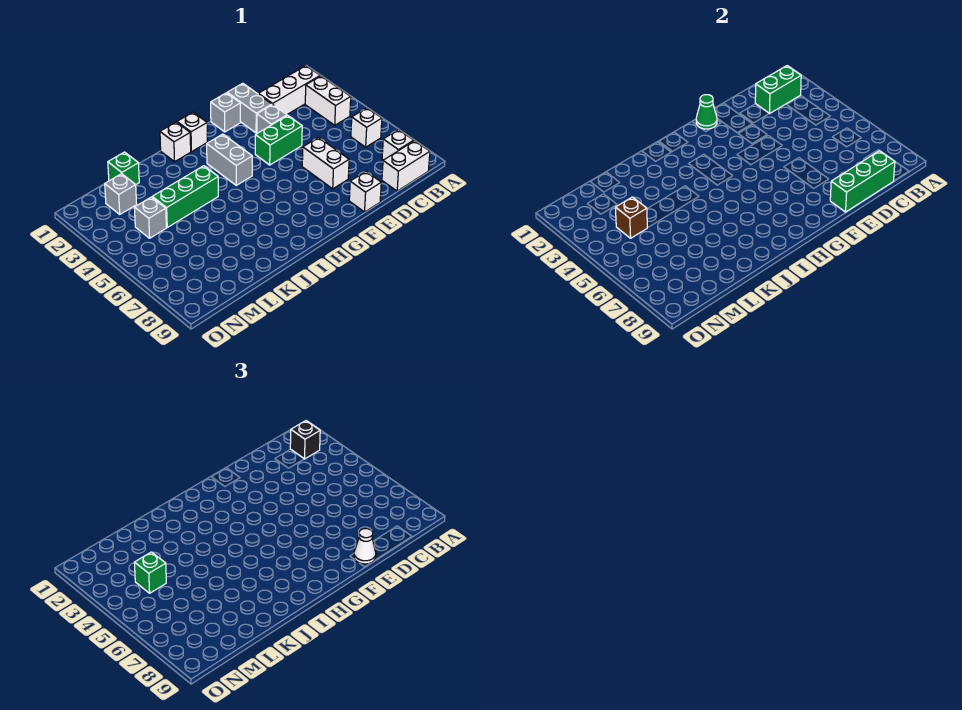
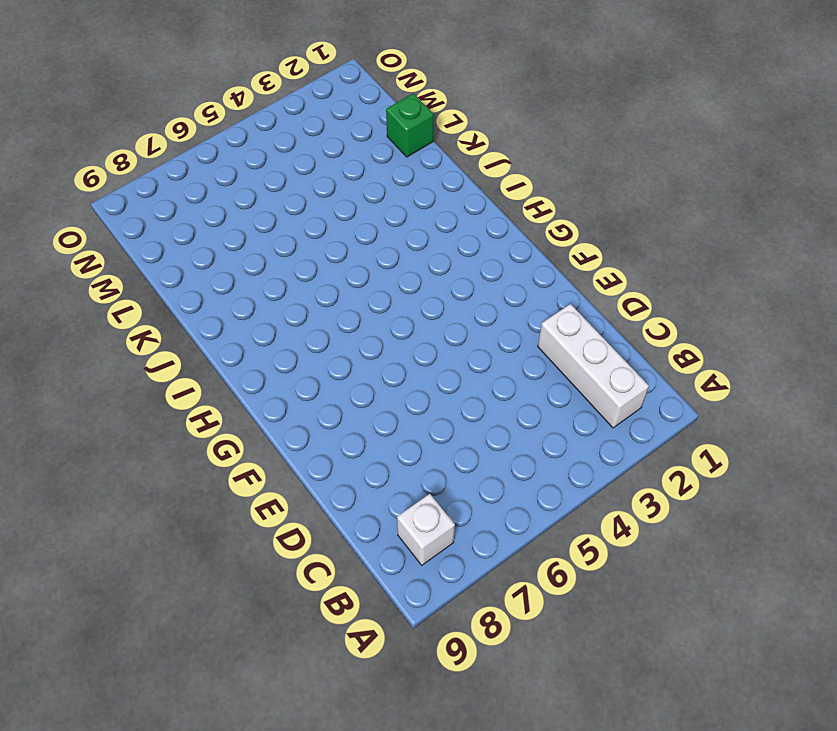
none -> white brick B3:B4 level 1
none -> white brick B6 level 1
none -> white brick B9:C9 level 1

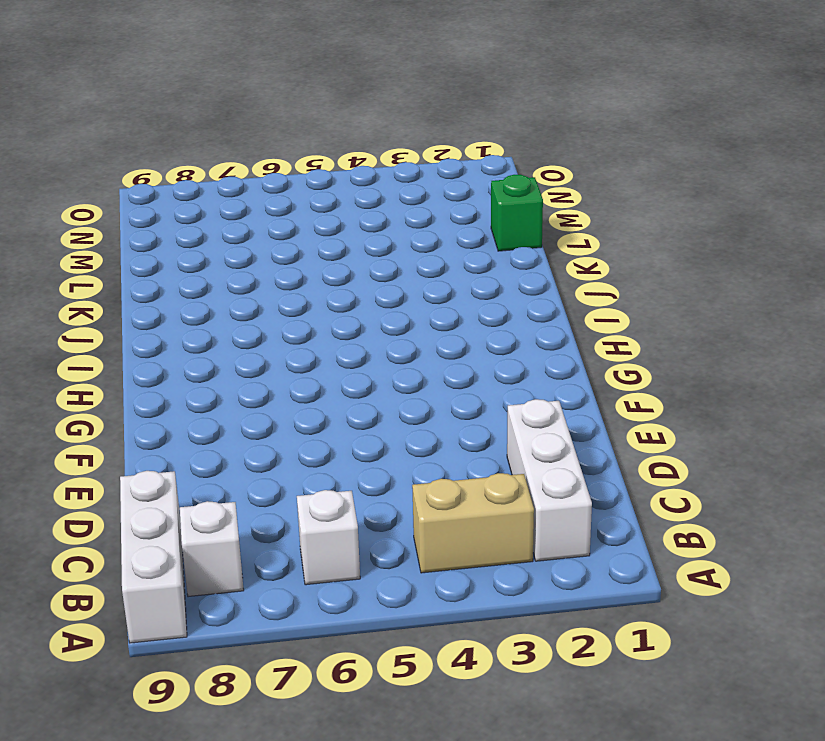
white brick A9:C9 level 1 -> white brick B9:C9 level 1
tan brick B3:B4 level 1 -> white brick B3:B4 level 1
none -> grey brick E1:E2 level 1
none -> grey brick E3 level 1
none -> green brick E4:F4 level 1

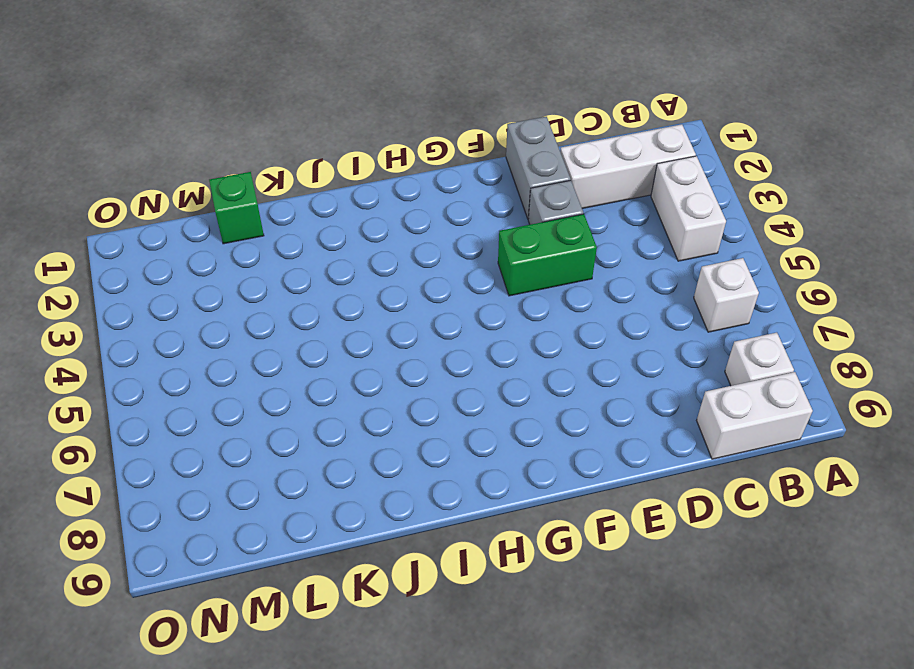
none -> white brick E6:E7 level 1
none -> white brick E9 level 1
none -> grey brick F1 level 1

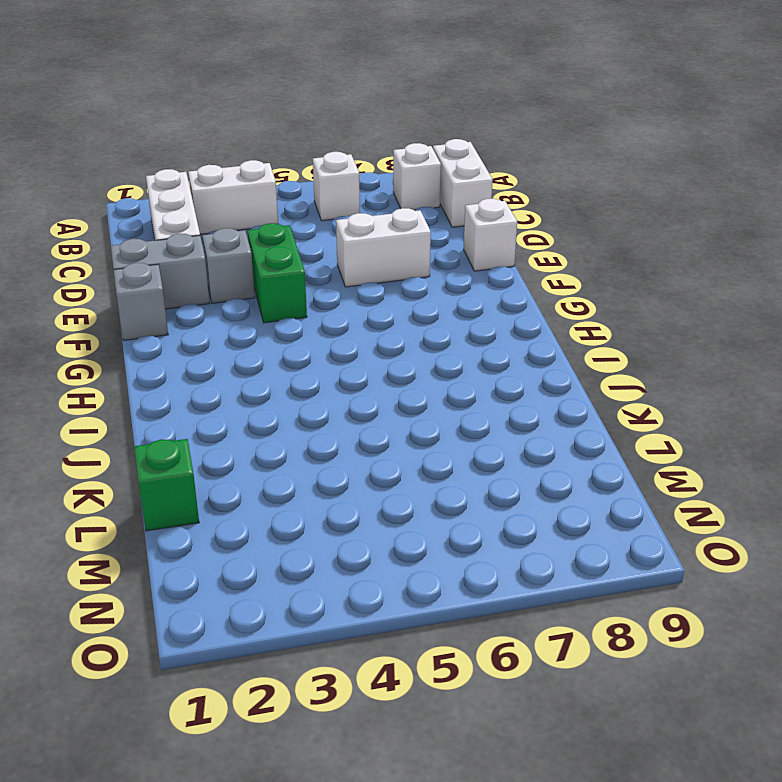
none -> white brick H1 level 1
none -> grey brick H3:H4 level 1
none -> white brick I1 level 1

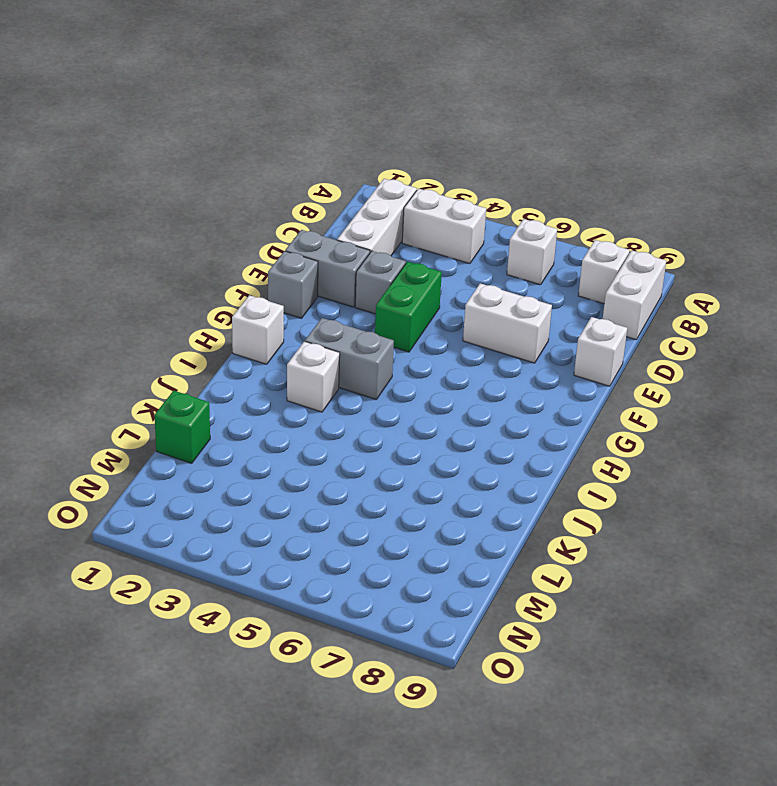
white brick I3 level 1 -> white brick I1 level 1
none -> green brick J4:L4 level 1
none -> grey brick M2 level 1
none -> grey brick M4 level 1

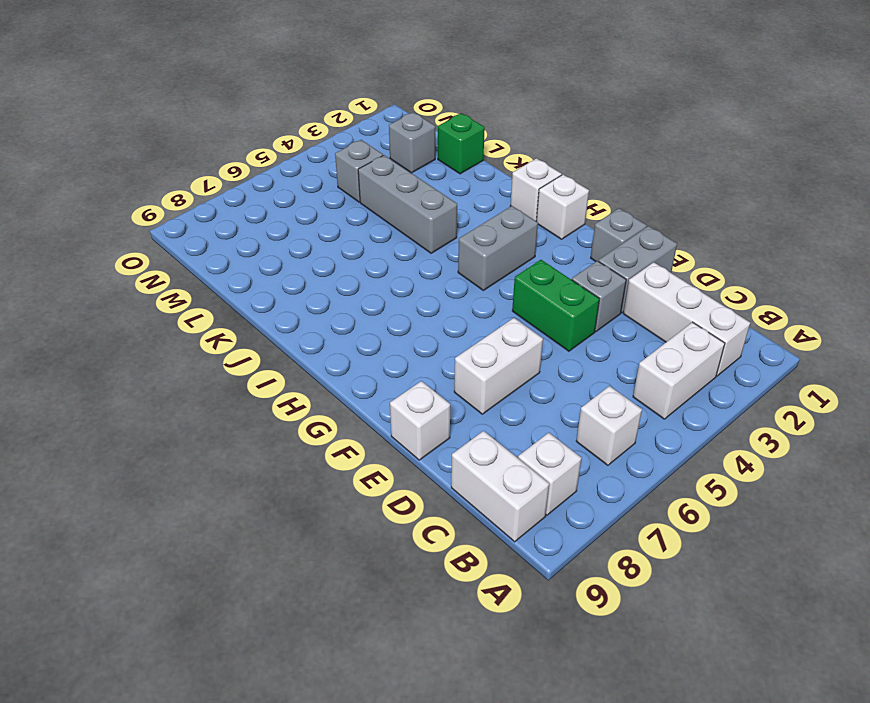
grey brick J4:L4 level 1 -> green brick J4:L4 level 1
none -> green brick B2:C2 level 2
none -> green brick C9:E9 level 2
none -> green cone F1 level 2

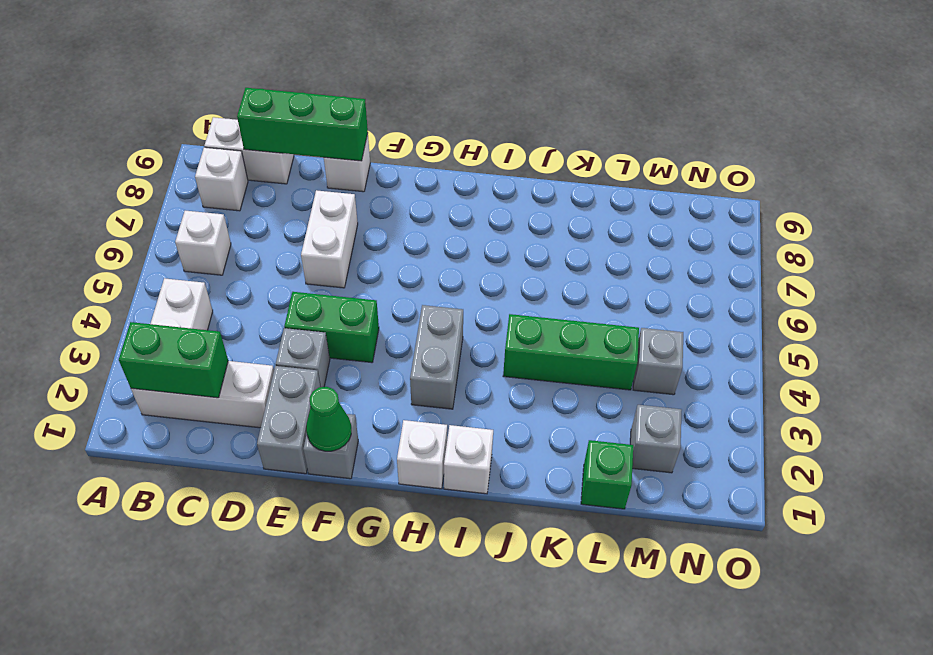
none -> brown brick M4 level 2
none -> black brick B2 level 3
none -> white cone E9 level 3

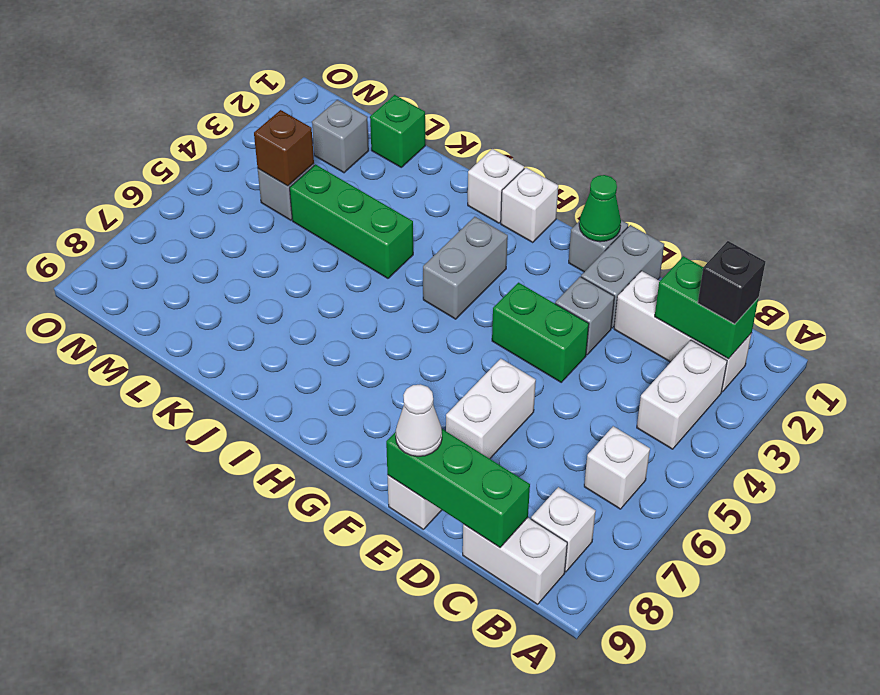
none -> green brick M4 level 3

